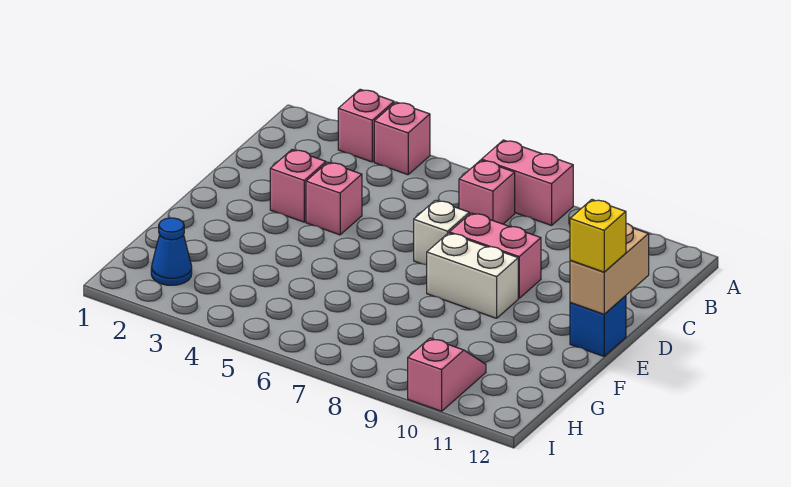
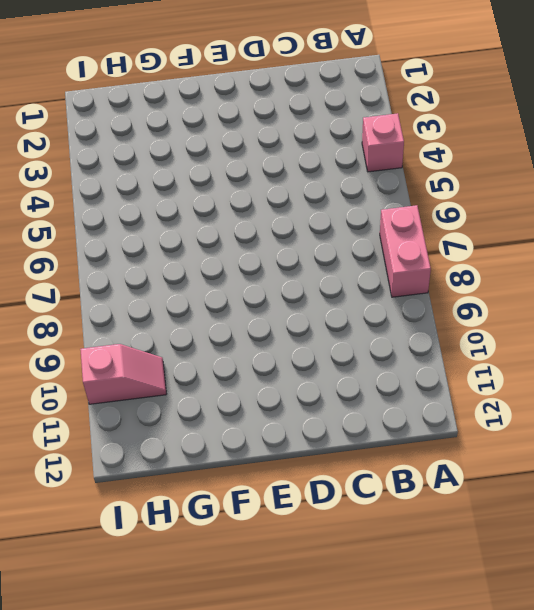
none -> pink brick A3 level 1
none -> pink brick B7 level 1
none -> pink brick D3 level 1

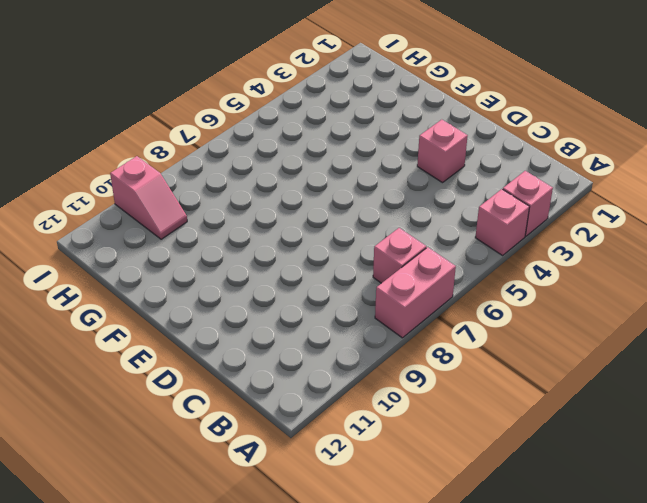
none -> pink brick D4 level 1
none -> white brick D7 level 1
none -> pink brick D8:D9 level 1

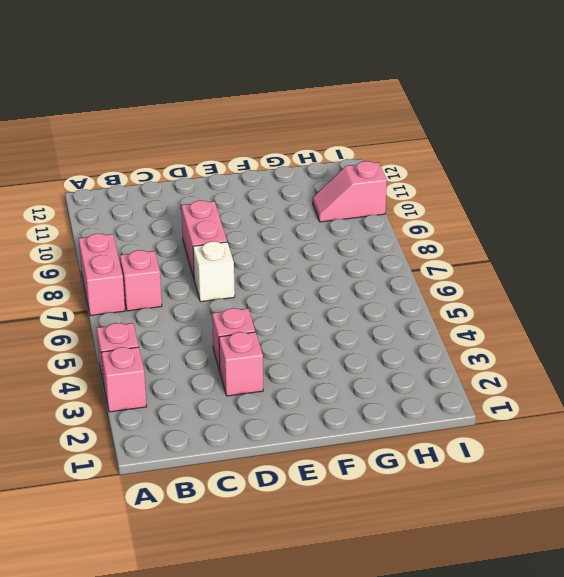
none -> white brick E8:E9 level 1
none -> blue brick E12 level 1
none -> blue cone H2 level 1

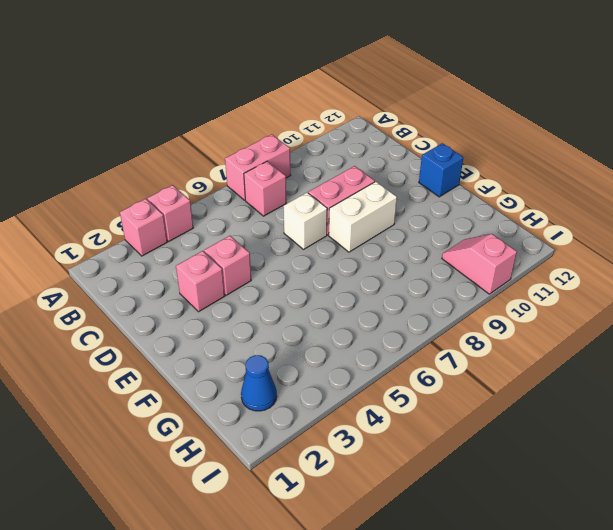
none -> tan brick D12:E12 level 2
none -> yellow brick E12 level 3

